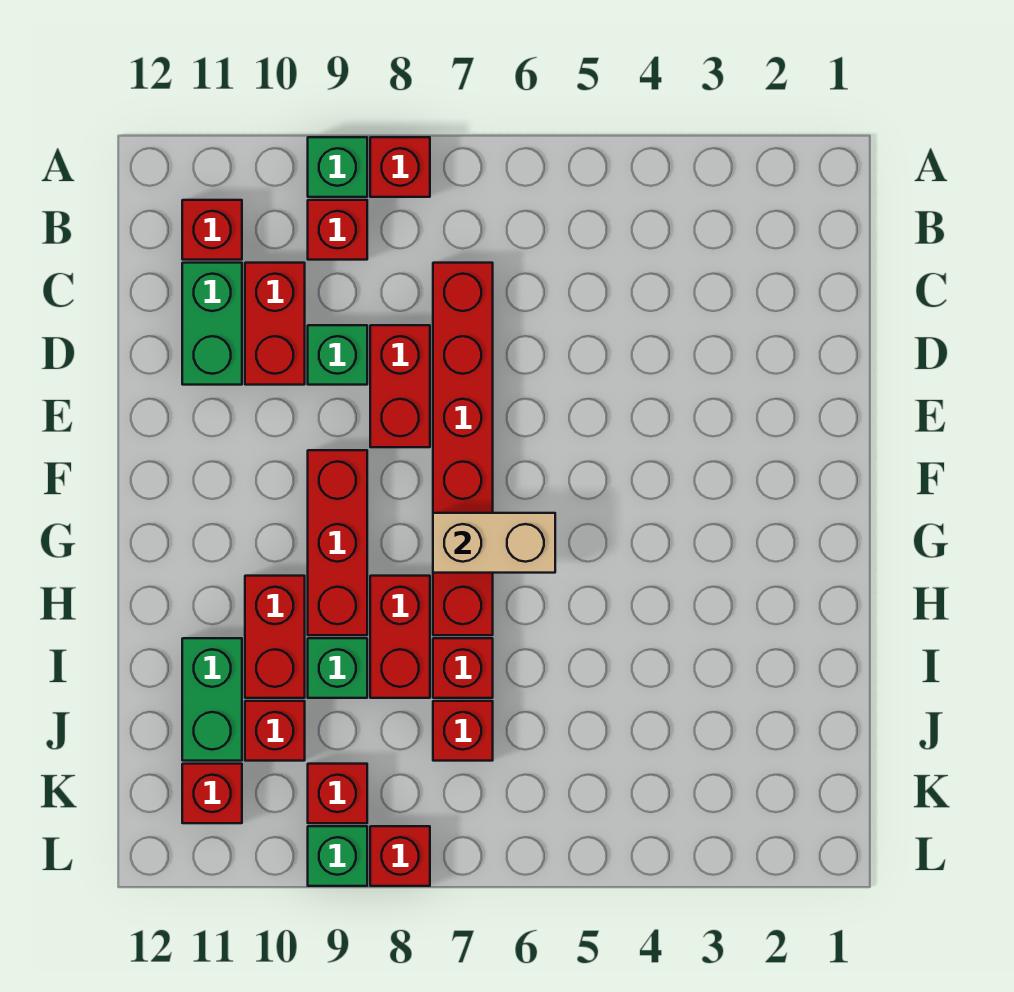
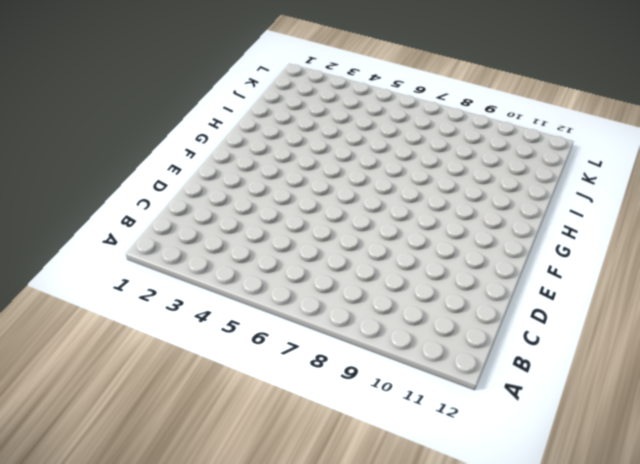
none -> red brick A8 level 1
none -> green brick A9 level 1
none -> red brick B9 level 1

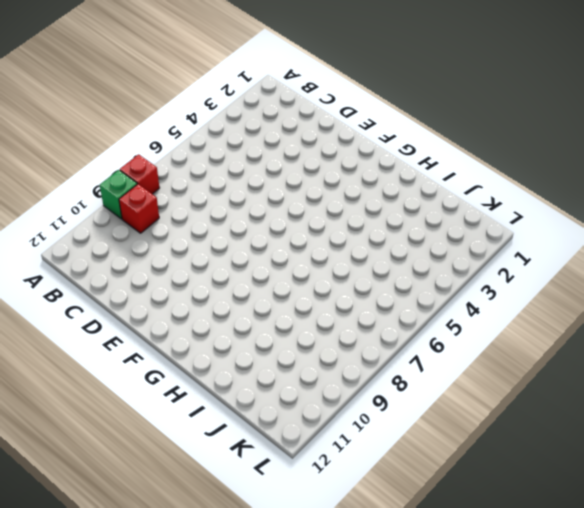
none -> red brick B11 level 1
none -> red brick C7:H7 level 1
none -> red brick C10:D10 level 1

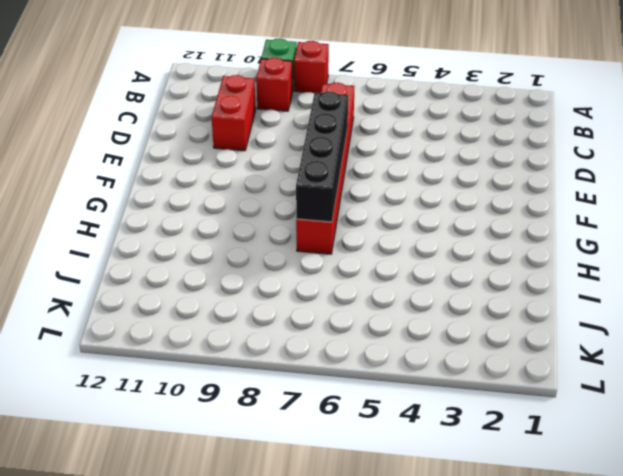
black brick E7:H7 level 2 -> tan brick G6:G7 level 2
none -> red brick B11 level 1
none -> green brick C11:D11 level 1
none -> red brick D8:E8 level 1

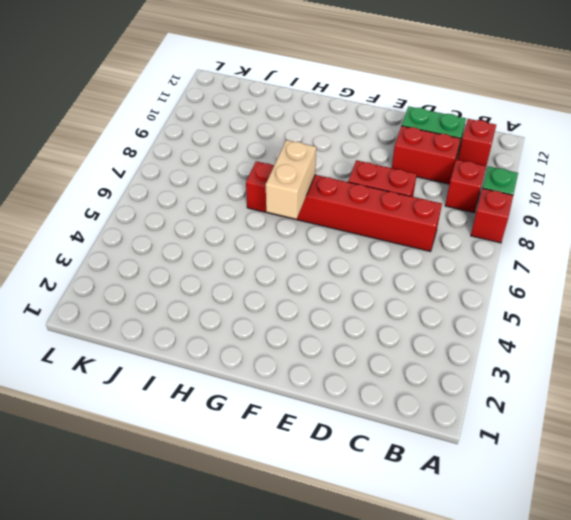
none -> green brick D9 level 1
none -> red brick F9:H9 level 1
none -> red brick H8:I8 level 1

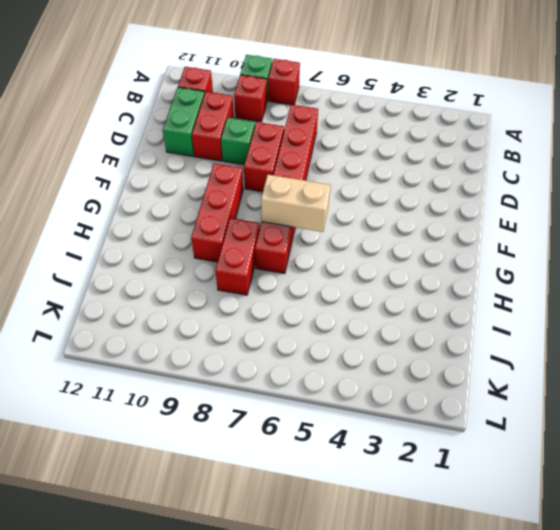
none -> red brick H10:I10 level 1
none -> red brick I7 level 1
none -> green brick I9 level 1

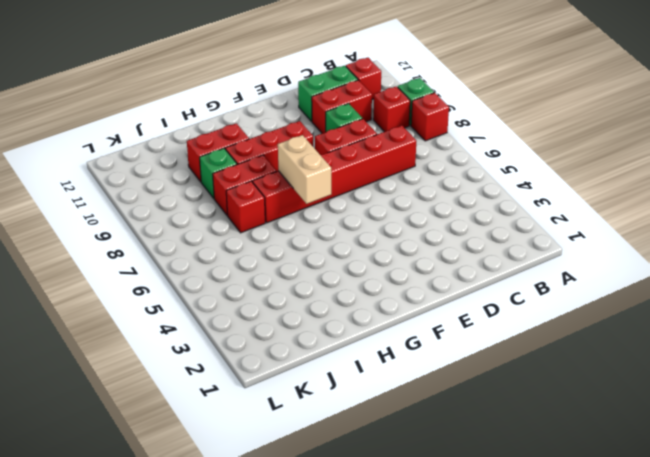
none -> green brick I11:J11 level 1
none -> red brick J7 level 1
none -> red brick J10 level 1

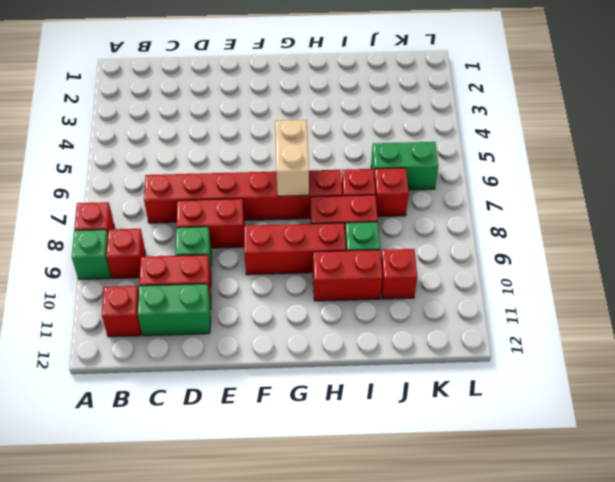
green brick J6:K6 level 1 -> green brick I11:J11 level 1
none -> red brick K9 level 1
none -> red brick K11 level 1
none -> red brick L8 level 1

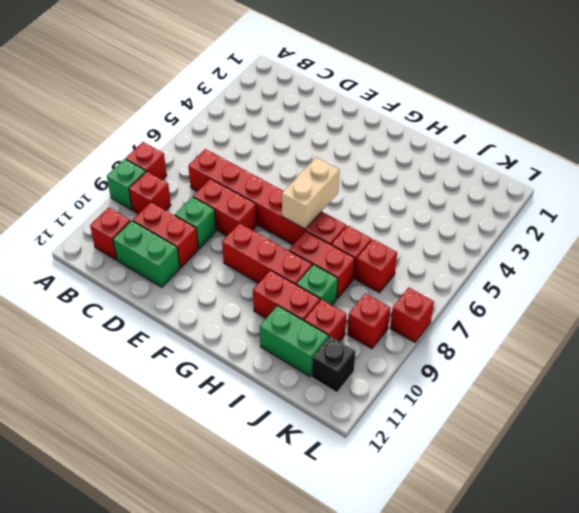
black brick K11 level 1 -> red brick K11 level 1
none -> green brick L9 level 1

